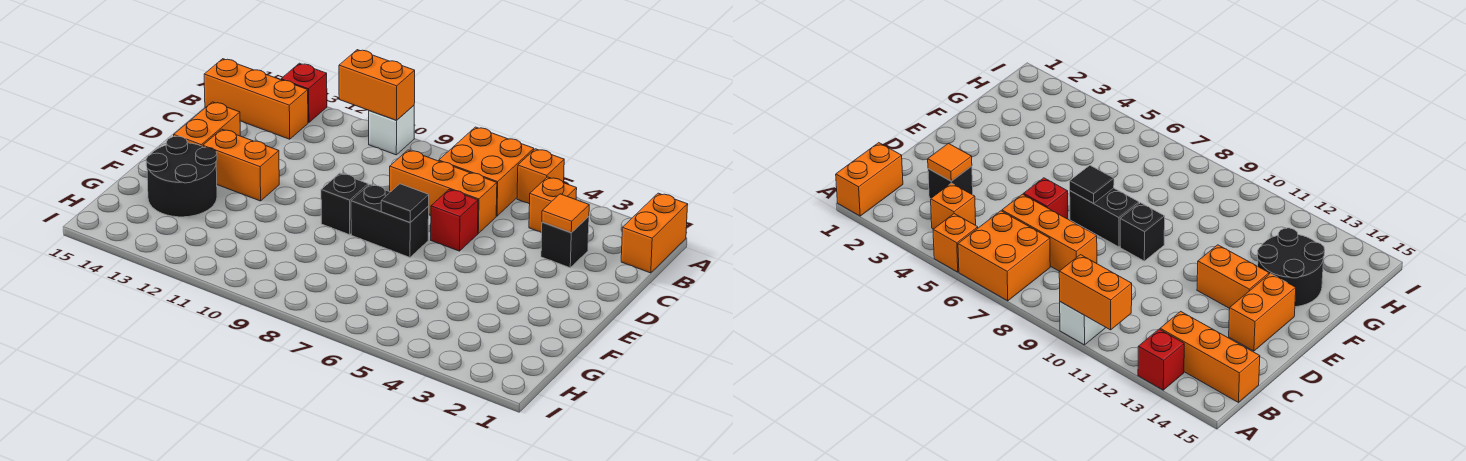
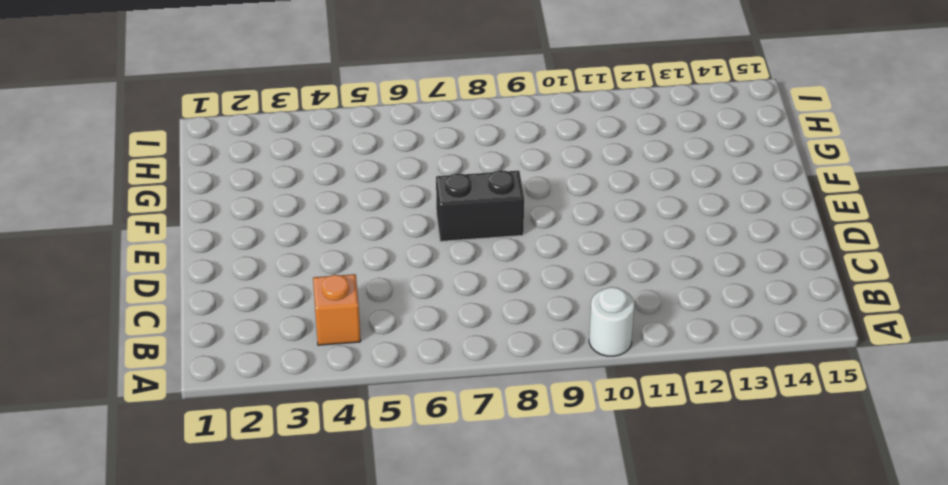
white round brick A10 level 1 -> white brick A10 level 1
none -> orange brick A1:B1 level 1
none -> orange brick A5 level 1
none -> orange brick A6:B7 level 1

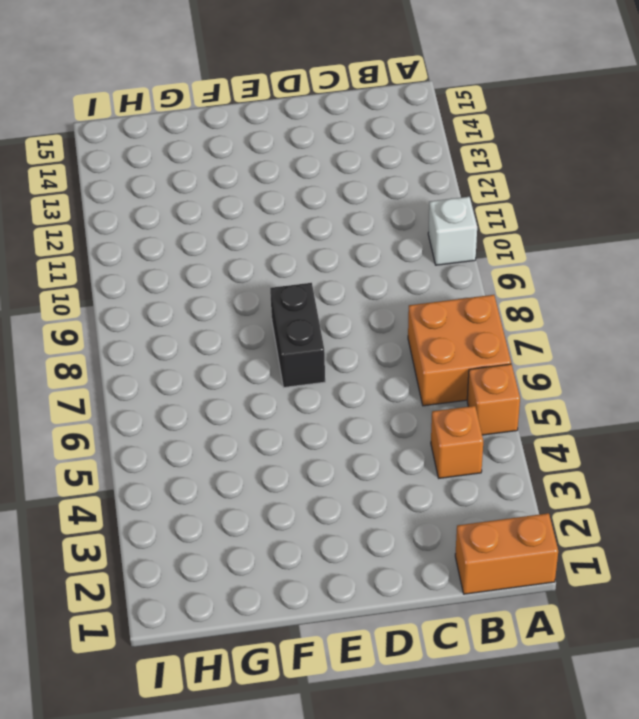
none -> red brick A13 level 1
none -> orange brick B13:B15 level 1
none -> black brick C3 level 1

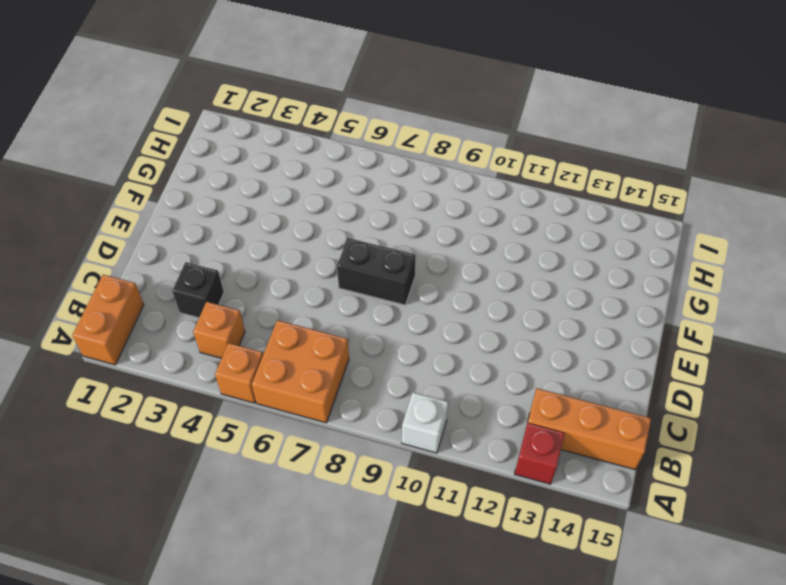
none -> orange brick C6:C8 level 1
none -> red brick D6 level 1
none -> orange brick D14:E14 level 1

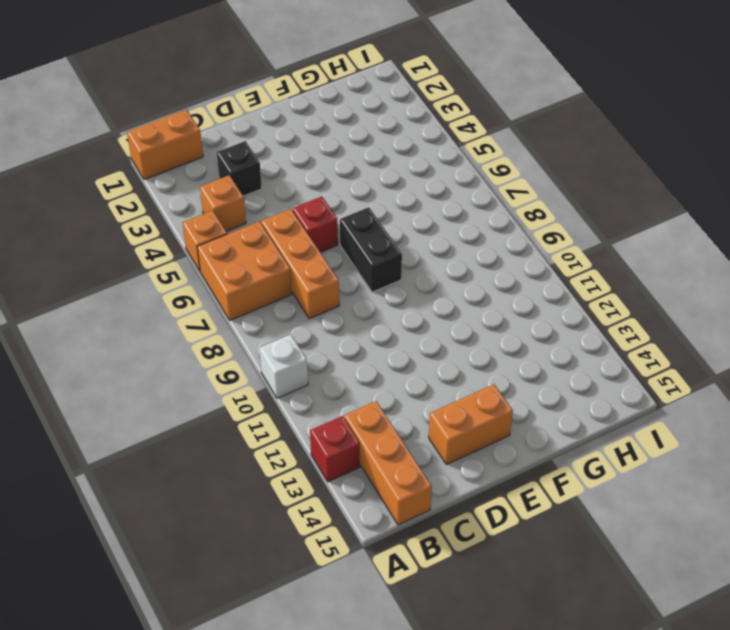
none -> black brick E9 level 1
none -> orange brick E12:E13 level 1
none -> black round brick F13:G14 level 1

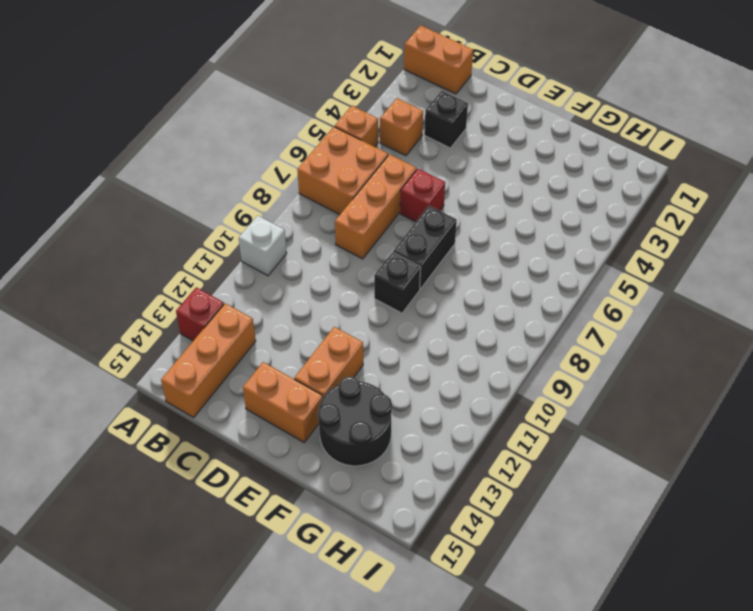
none -> orange brick A10:A11 level 2
none -> orange tile C3 level 2
none -> black tile E7 level 2

